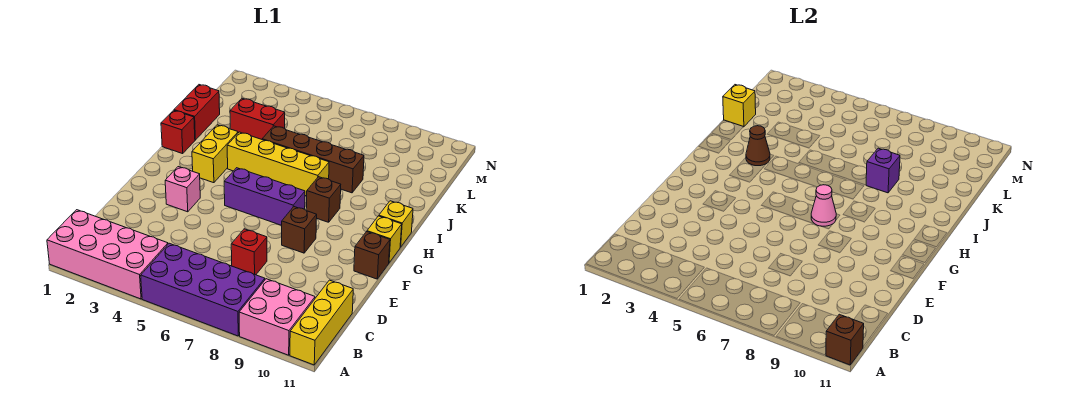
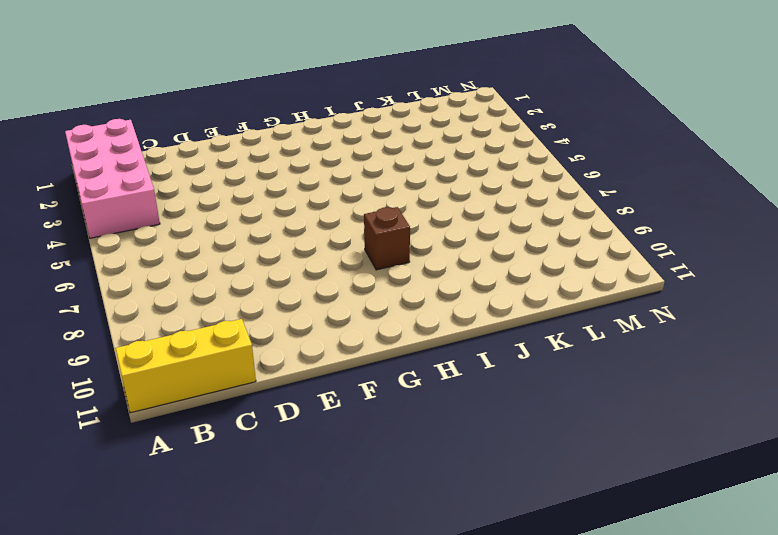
none -> purple brick A5:B8 level 1
none -> pink brick A9:B10 level 1
none -> red brick D7 level 1

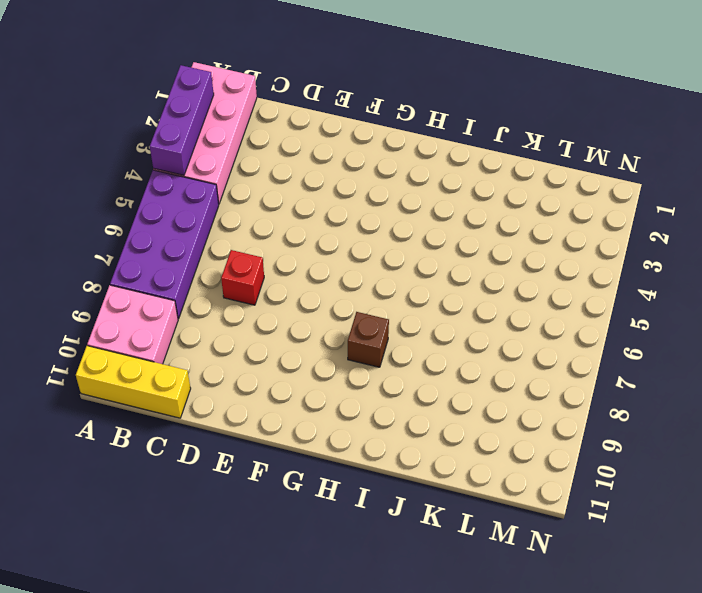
purple brick A2:A4 level 2 -> purple brick G5:G7 level 1
none -> pink brick F3 level 1
none -> brown brick F8 level 1
none -> brown brick F11 level 1

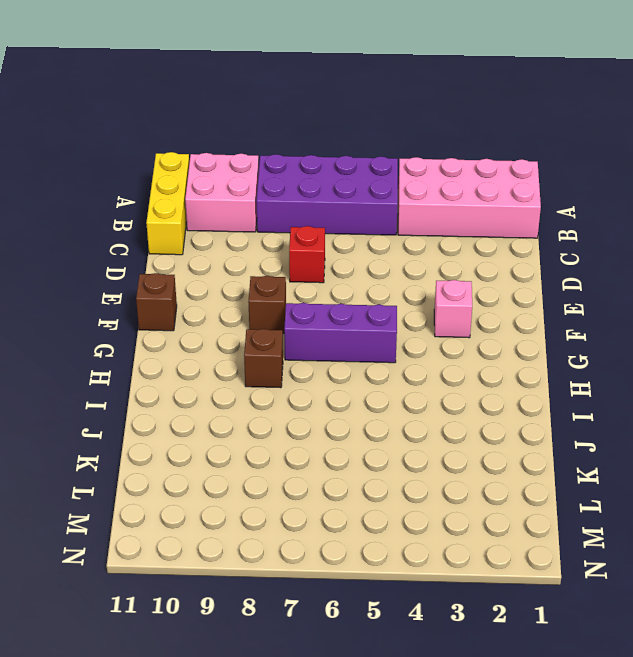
none -> yellow brick G11 level 1
none -> yellow brick H3:I3 level 1
none -> yellow brick H11 level 1

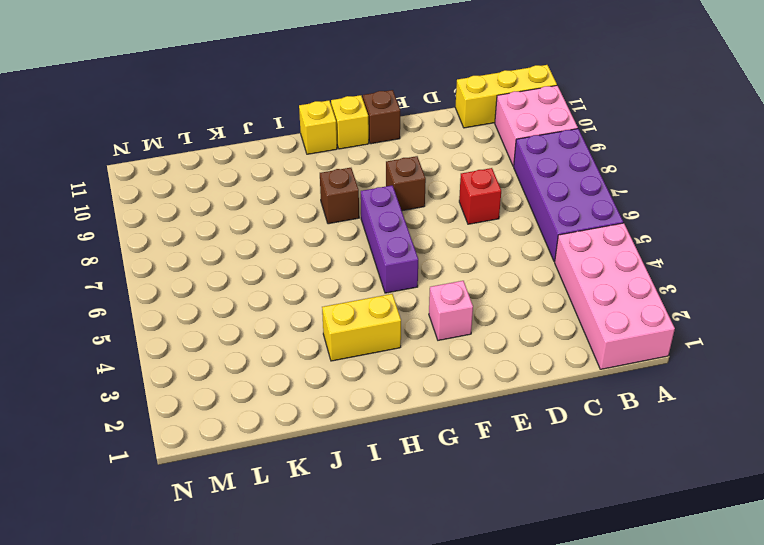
none -> red brick I1 level 1
none -> yellow brick I4:I7 level 1
none -> red brick J1:K1 level 1

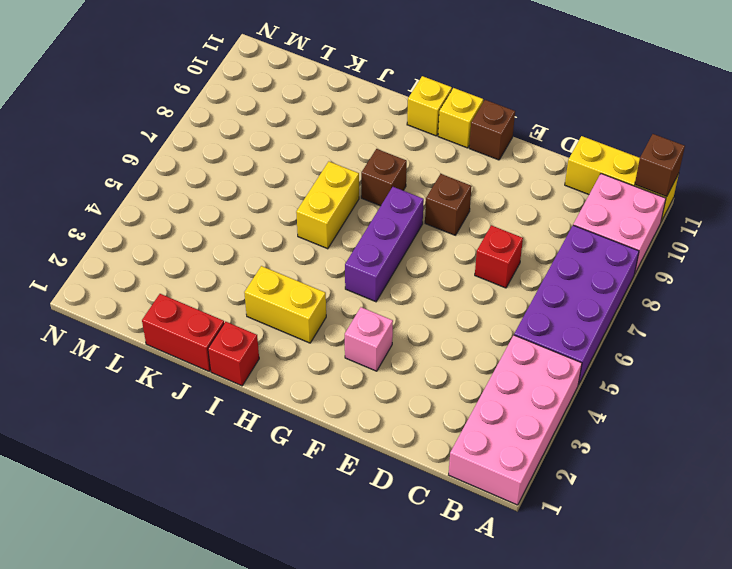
yellow brick I6:I7 level 1 -> yellow brick I4:I7 level 1
none -> brown brick J5:J8 level 1
none -> red brick K3:K4 level 1
none -> pink cone G7 level 2

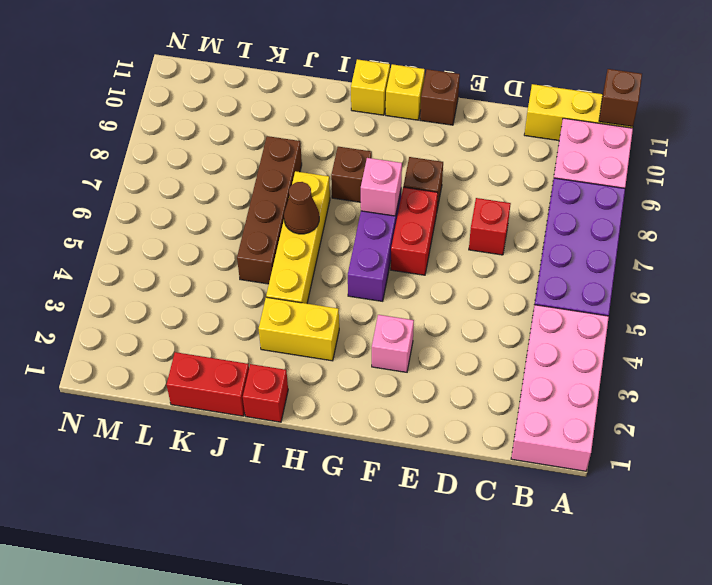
red brick F6:F7 level 1 -> red brick K3:K4 level 1
pink brick G7 level 2 -> pink cone G7 level 2
brown cone I6 level 2 -> brown cone I3 level 2
none -> purple brick J8 level 2
none -> yellow brick K1 level 2

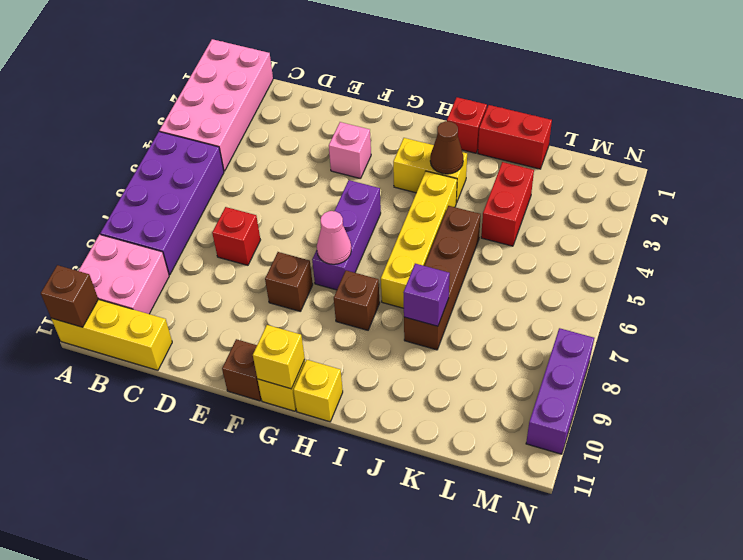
yellow brick G11 level 2 -> yellow brick K1 level 2
purple brick N8:N10 level 1 -> none

